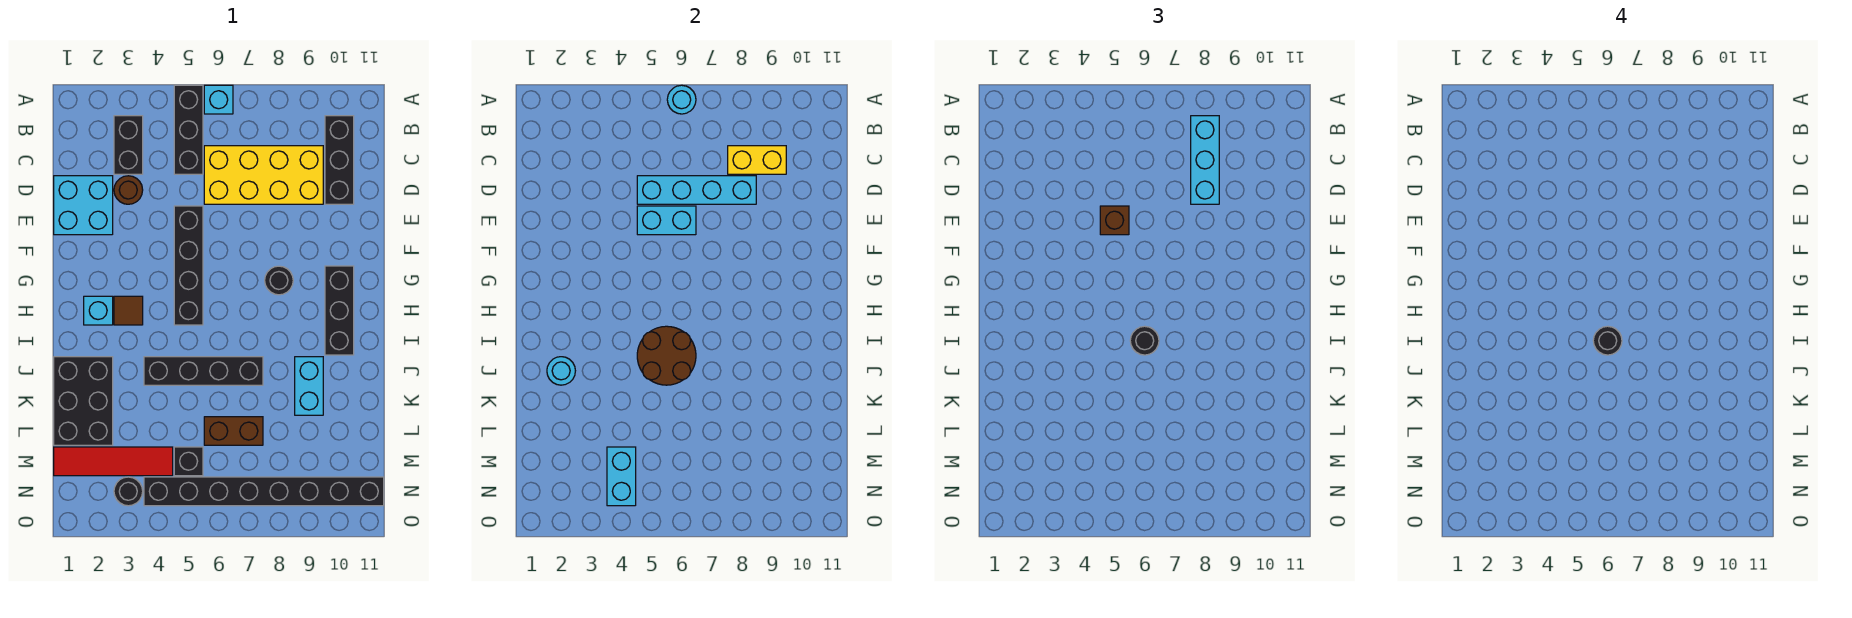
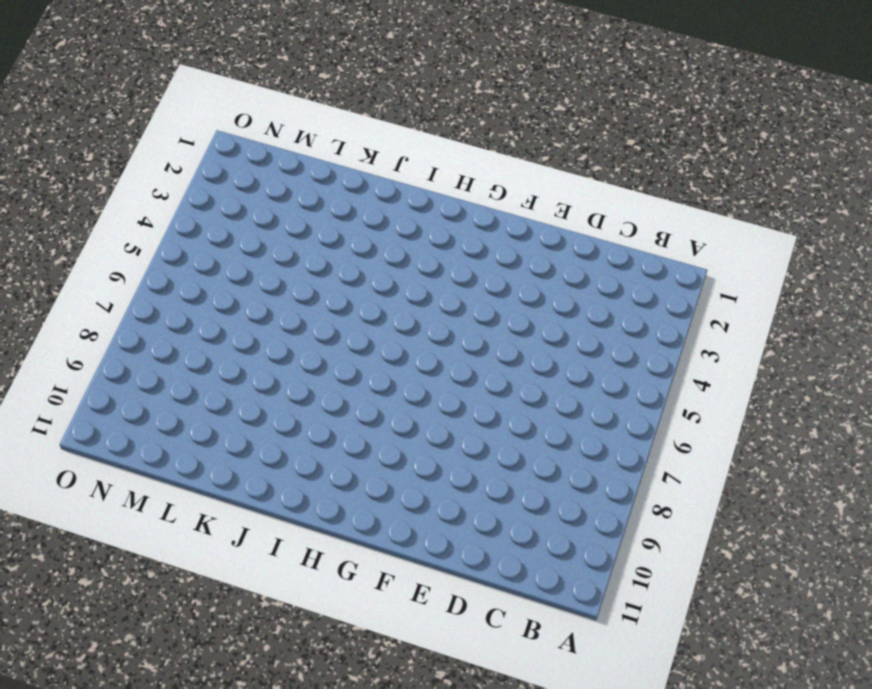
none -> black brick A5:C5 level 1
none -> cyan brick A6 level 1
none -> black brick B3:C3 level 1
none -> black brick B10:D10 level 1

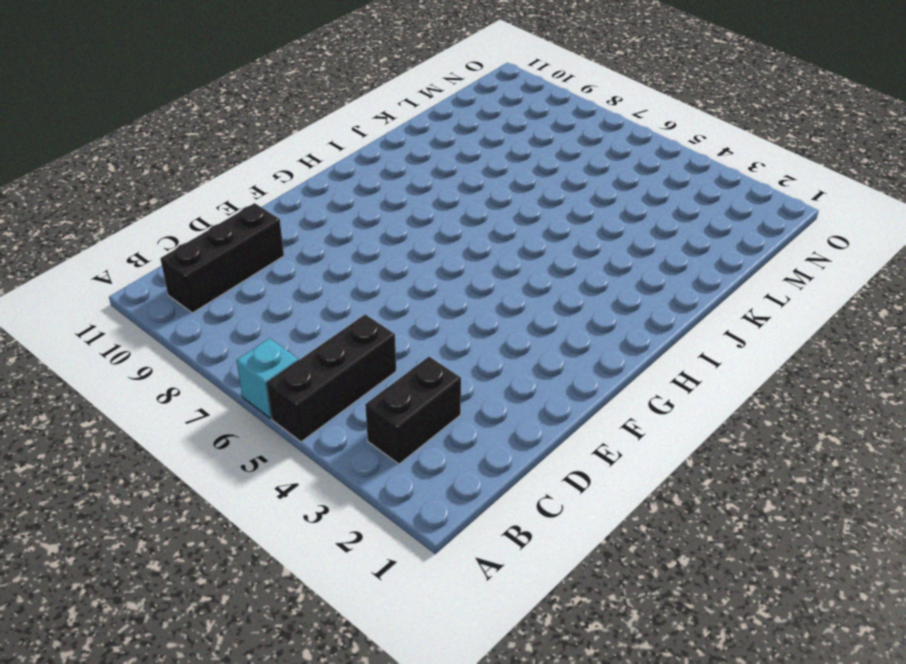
none -> yellow brick C6:D9 level 1
none -> cyan brick D1:E2 level 1
none -> brown round brick D3 level 1
none -> black brick E5:H5 level 1

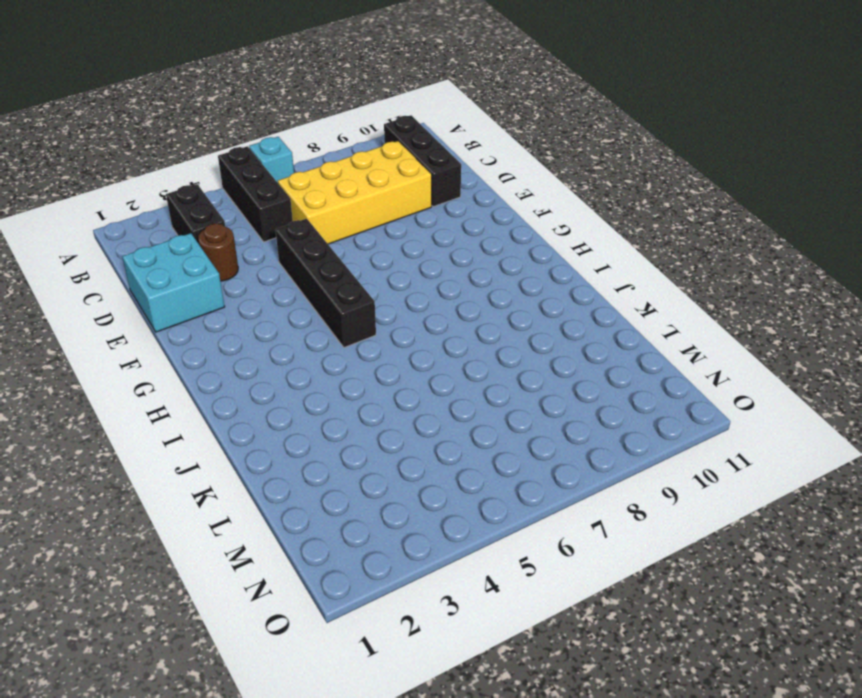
none -> black round brick G8 level 1
none -> black brick G10:I10 level 1
none -> cyan brick H2 level 1
none -> brown tile H3 level 1

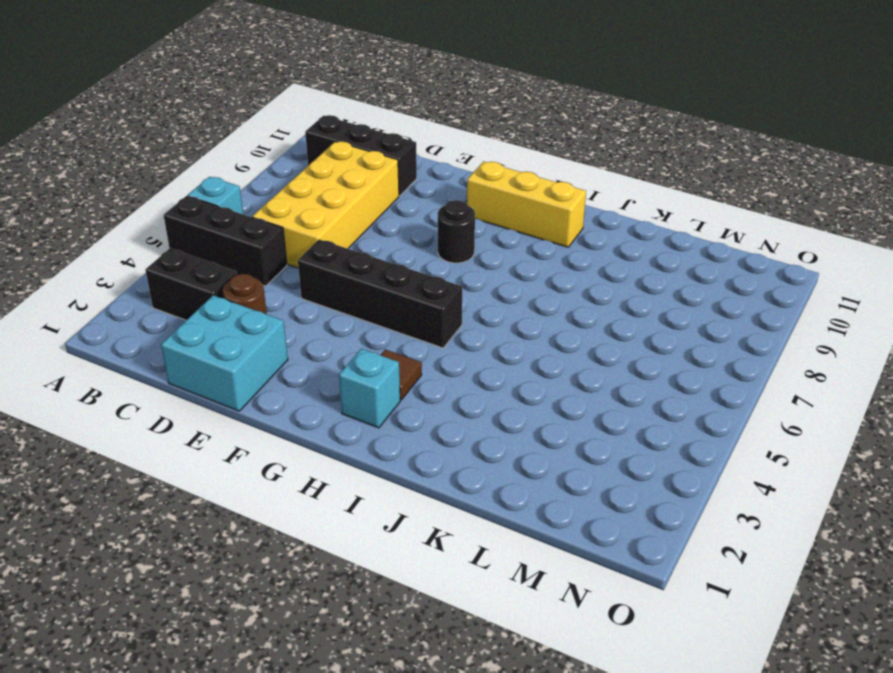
yellow brick G10:I10 level 1 -> black brick G10:I10 level 1
none -> black brick J1:L2 level 1
none -> black brick J4:J7 level 1
none -> cyan brick J9:K9 level 1
none -> brown brick L6:L7 level 1

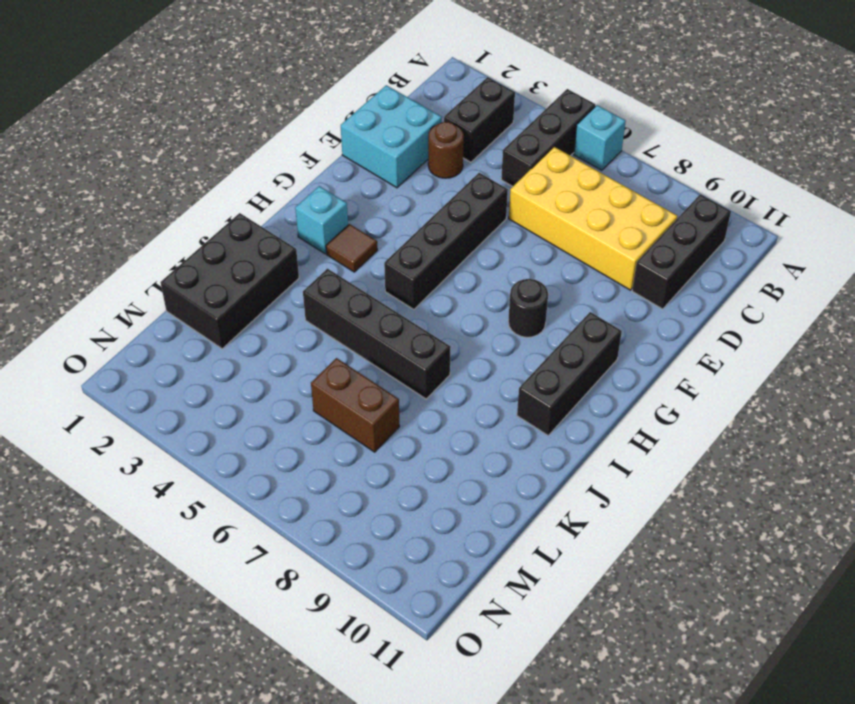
none -> cyan brick J9:K9 level 1
none -> red tile M1:M4 level 1
none -> black brick M5 level 1
none -> black round brick N3 level 1

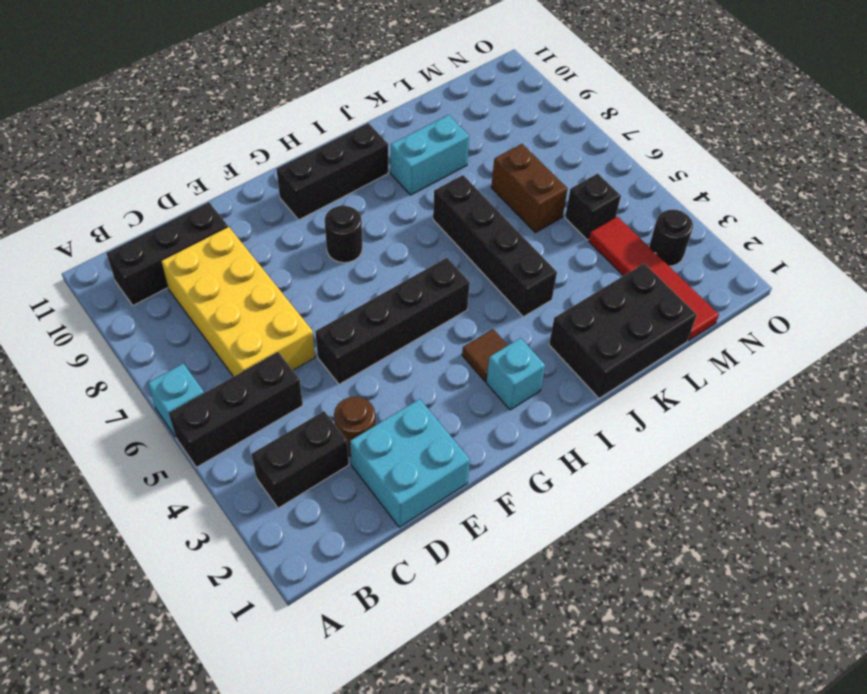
none -> black brick N4:N11 level 1
none -> cyan round brick A6 level 2
none -> yellow brick C8:C9 level 2
none -> cyan brick D5:D8 level 2

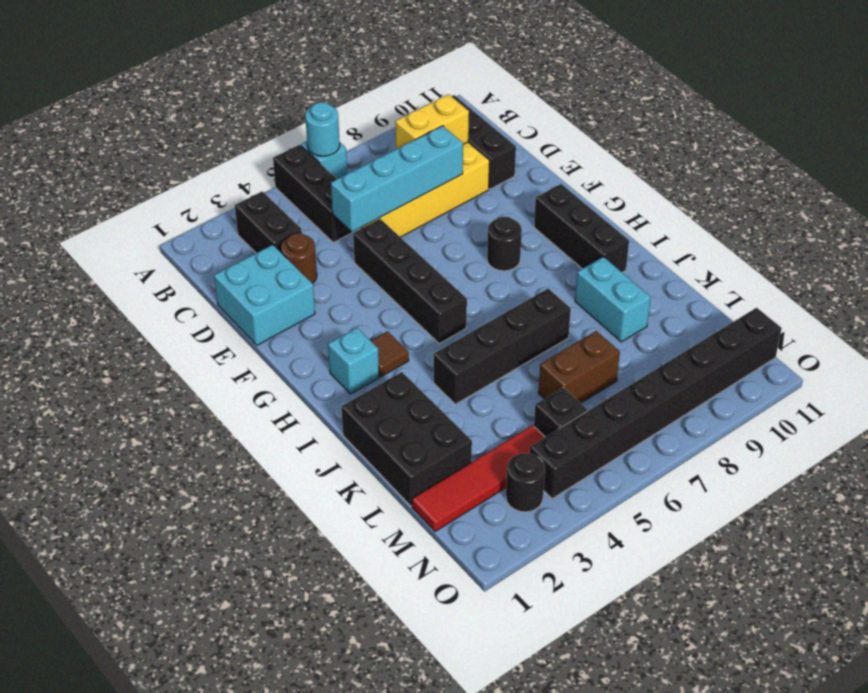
none -> cyan brick E5:E6 level 2
none -> brown round brick I5:J6 level 2
none -> cyan round brick J2 level 2
none -> cyan brick M4:N4 level 2

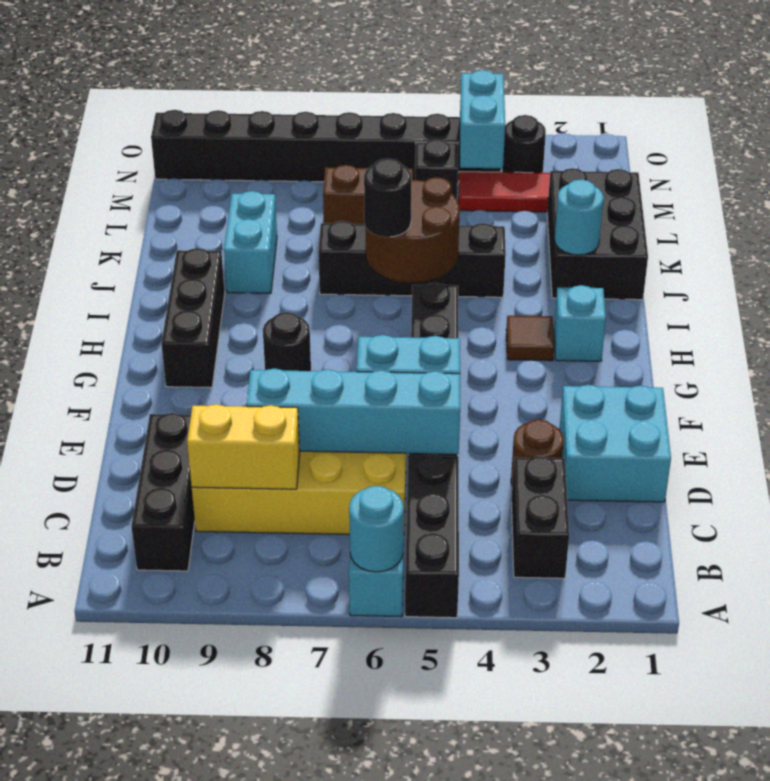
none -> cyan brick B8:D8 level 3
none -> brown brick E5 level 3
none -> black round brick I6 level 4

